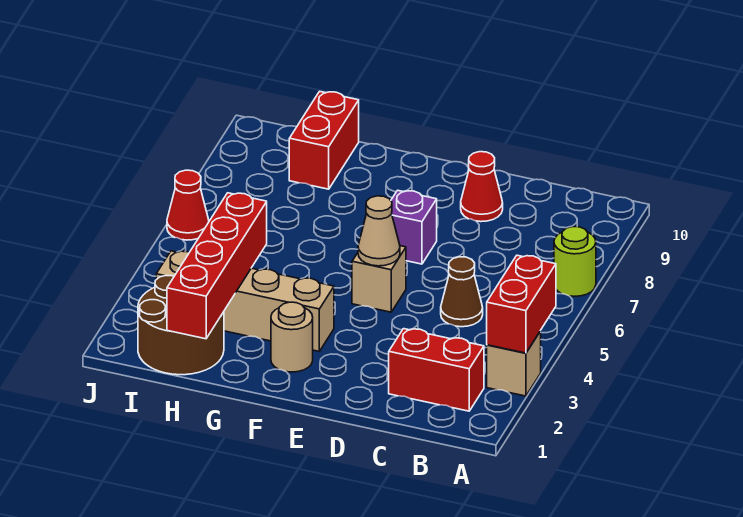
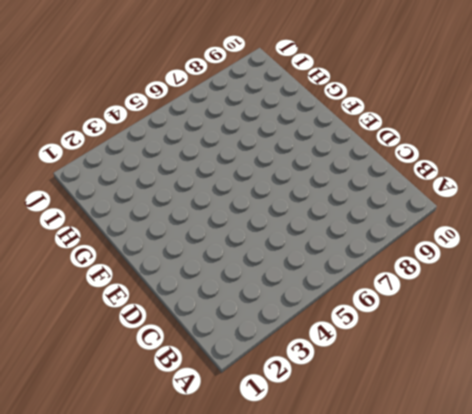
none -> tan brick A3 level 1
none -> lime round brick A7 level 1
none -> red brick B2:C2 level 1

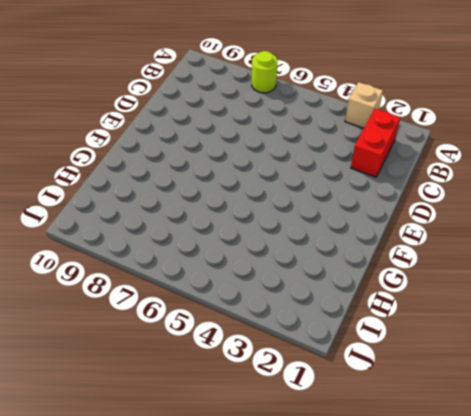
none -> brown cone C5 level 1
none -> red cone D9 level 1
none -> tan brick E5 level 1

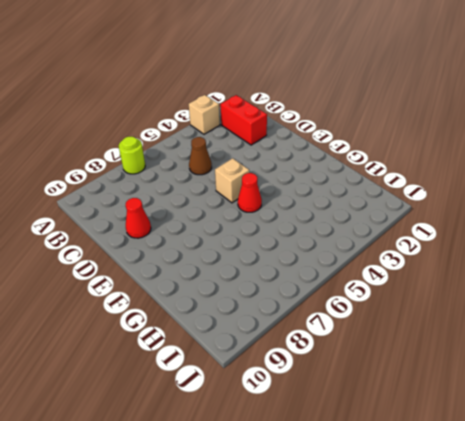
red cone F5 level 1 -> red cone J6 level 1
none -> purple brick E7 level 1
none -> tan round brick F2 level 1
none -> tan brick F3:I3 level 1

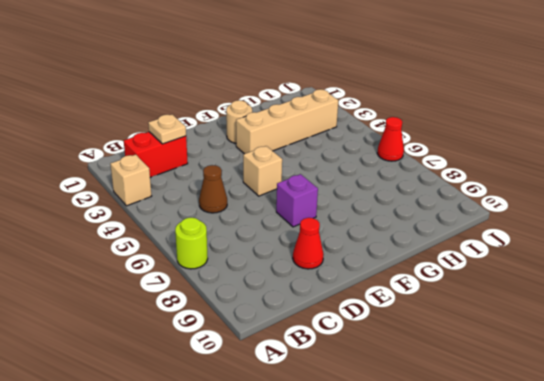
tan plate C2 level 2 -> none
none -> brown round brick H1:I2 level 1
none -> red brick H9:H10 level 1
none -> red brick A3:A4 level 2

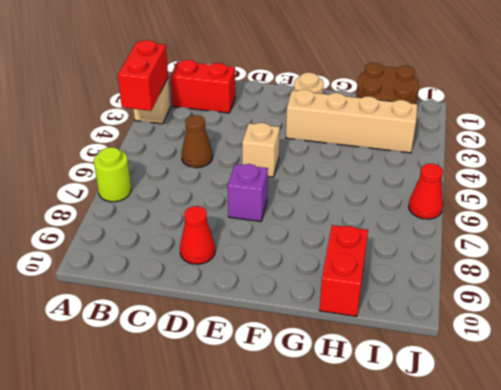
none -> tan cone E5 level 2
none -> red brick H1:H4 level 2

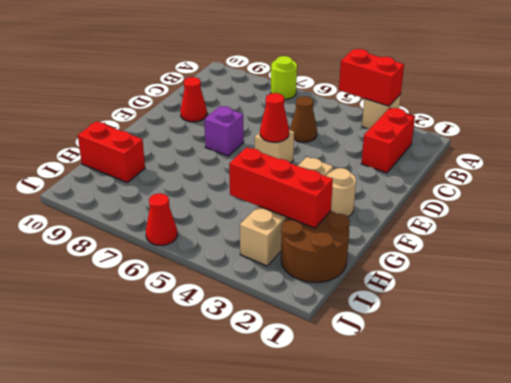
red cone E5 level 2 -> tan cone E5 level 2
red brick H2:H4 level 2 -> red brick H1:H4 level 2

